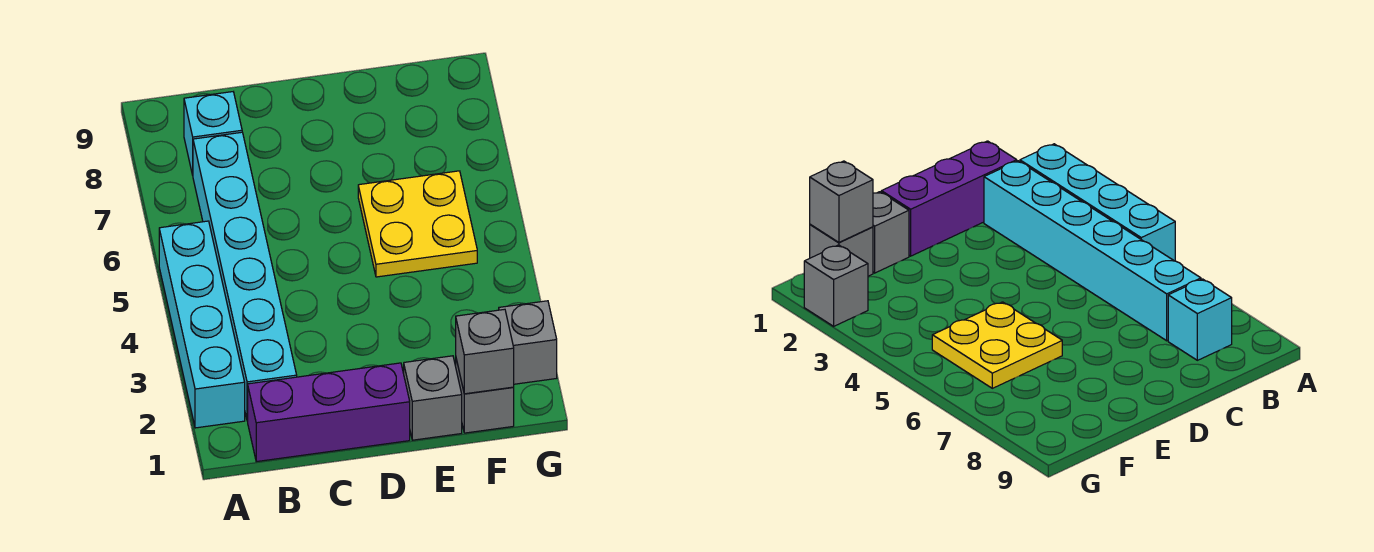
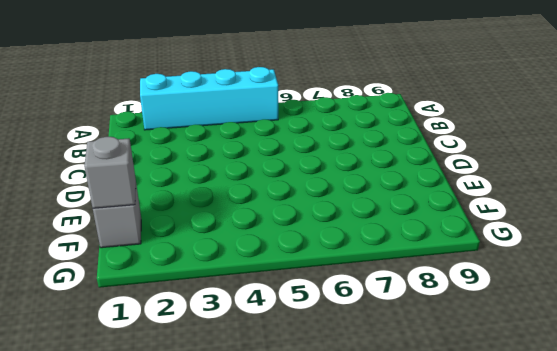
none -> purple brick B1:D1 level 1
none -> cyan brick B2:B7 level 1

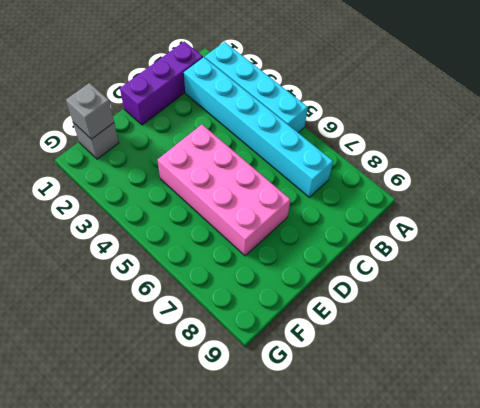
pink brick D4:E7 level 1 -> yellow plate E5:F6 level 1
none -> cyan brick B8 level 1
none -> grey brick E1 level 1

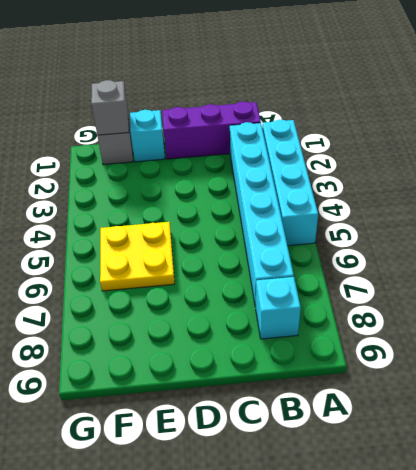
cyan brick E1 level 1 -> grey brick E1 level 1
none -> grey brick G2 level 1

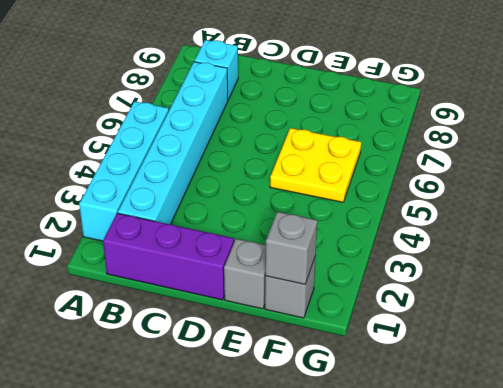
none -> grey brick G2 level 1

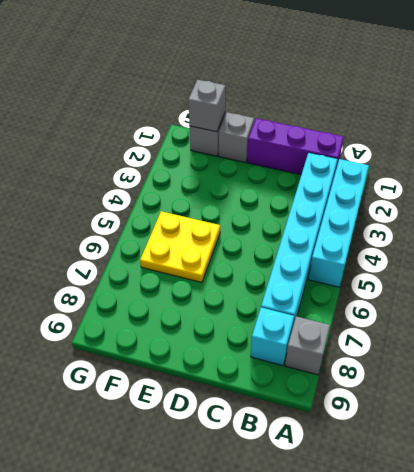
grey brick A8 level 1 -> grey brick G2 level 1

